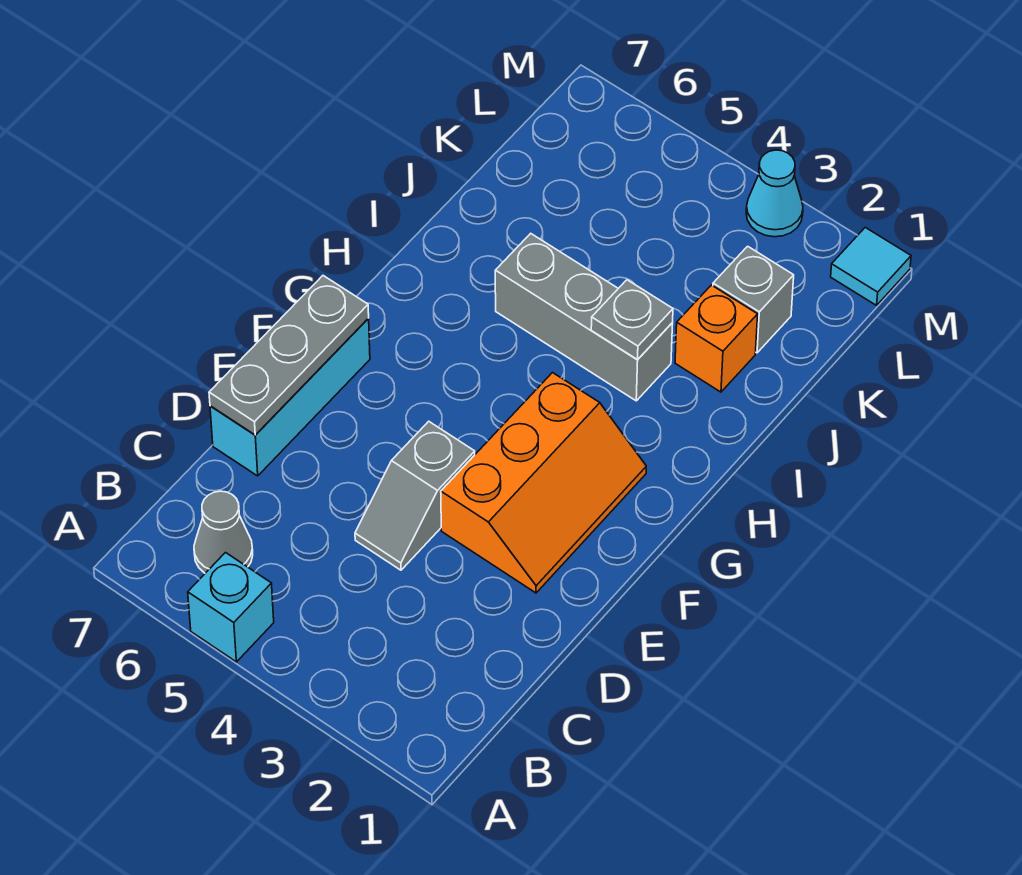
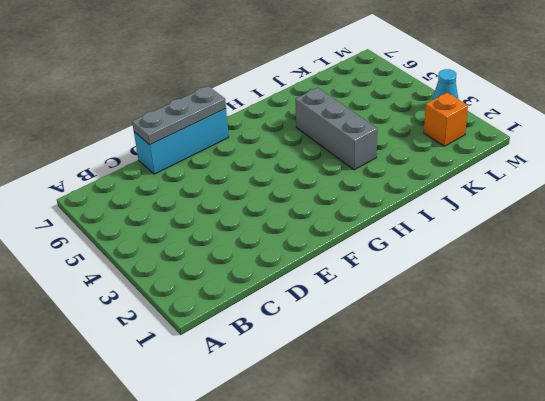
orange brick L2 level 1 -> orange brick J2 level 1
none -> cyan brick A5 level 1
none -> grey cone B6 level 1
none -> grey slope D4:E4 level 1 top E

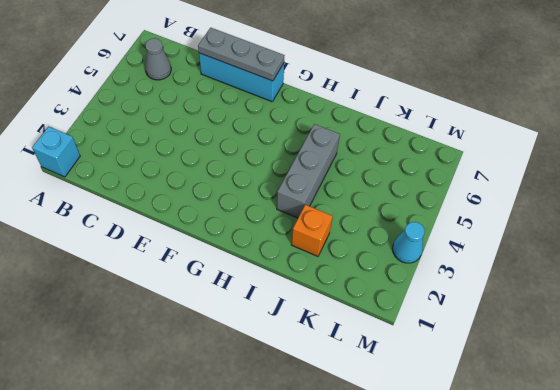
cyan brick A1 level 1 -> cyan brick A5 level 1
none -> grey slope D4:E4 level 1 top E
none -> orange slope E2:G3 level 1 top 3
none -> grey brick K2 level 1

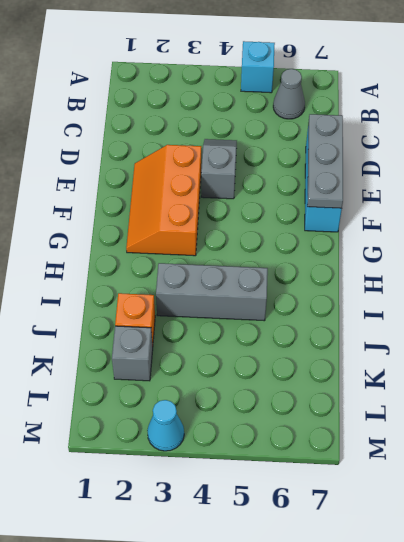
none -> cyan tile M1 level 1
none -> grey plate I3 level 2

